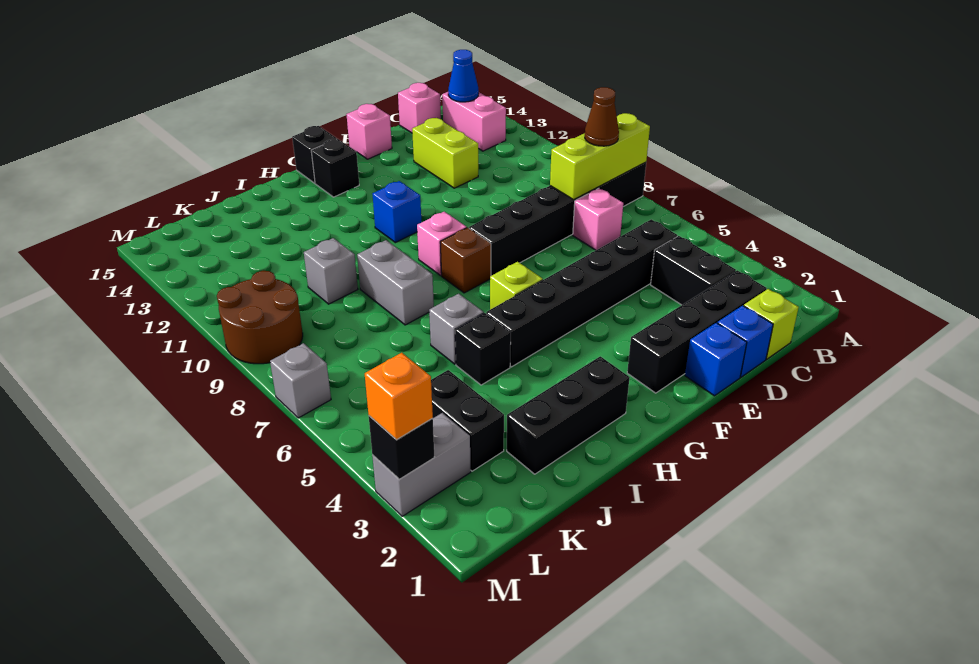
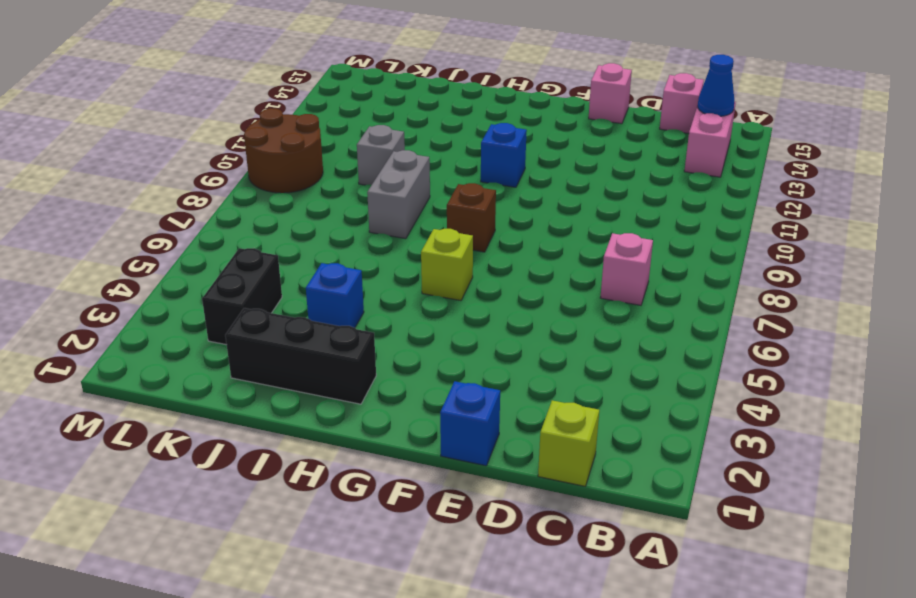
blue brick I4 level 1 -> blue brick D1 level 1
none -> black brick A8:F8 level 1
none -> black brick C2:F2 level 1
none -> black brick C3:C4 level 1
none -> black brick C5:H5 level 1

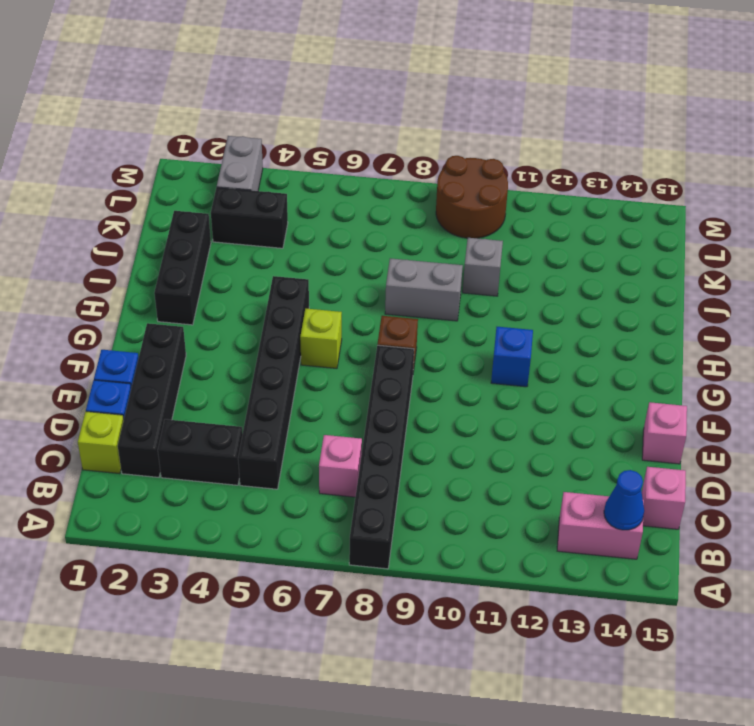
none -> lime brick D12:D13 level 1
none -> pink brick G9 level 1
none -> black brick G14 level 1
none -> black brick G15 level 1

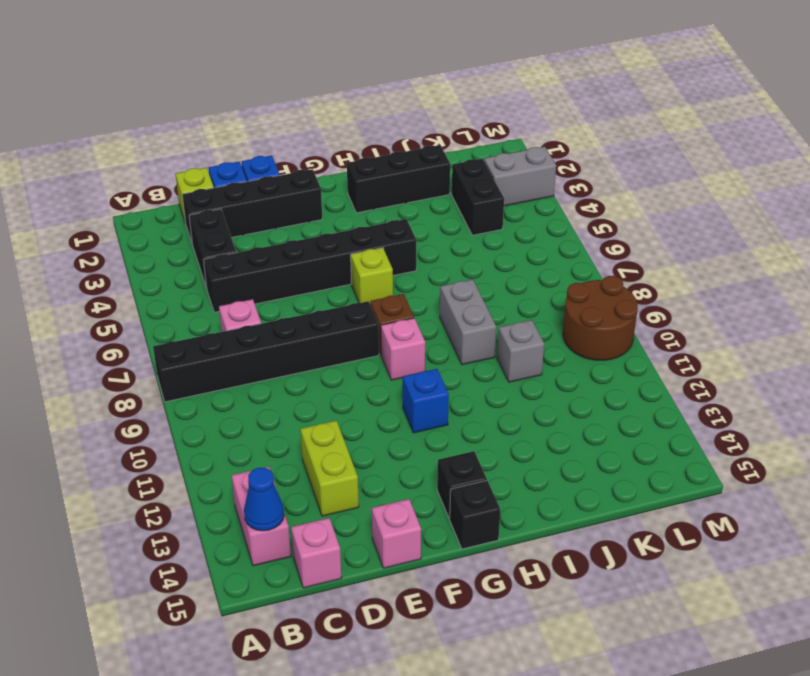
none -> black brick I5 level 1
none -> grey brick I6 level 1
none -> grey brick M7 level 1
none -> lime brick A8:C8 level 2

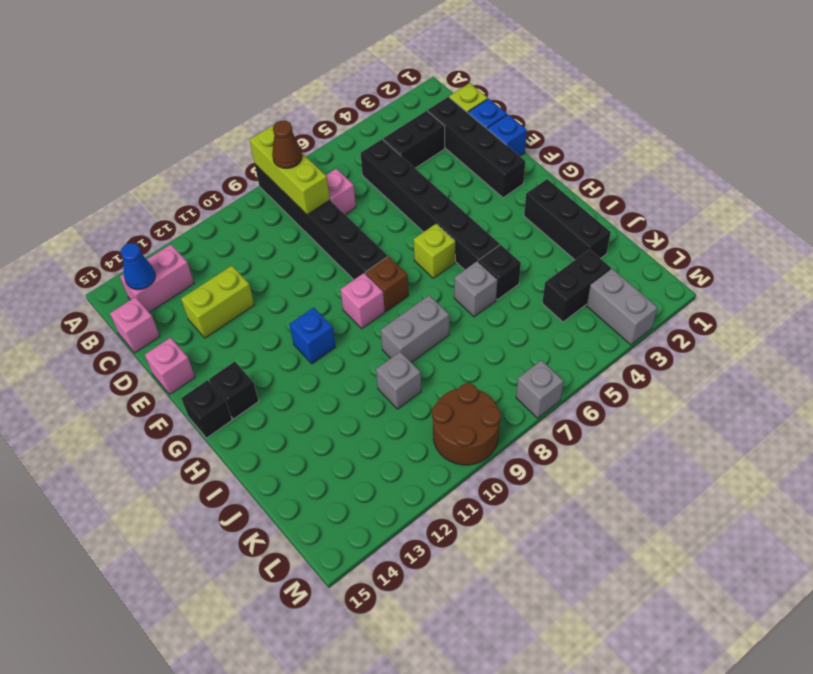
none -> black brick M3 level 2
none -> orange brick M3 level 3

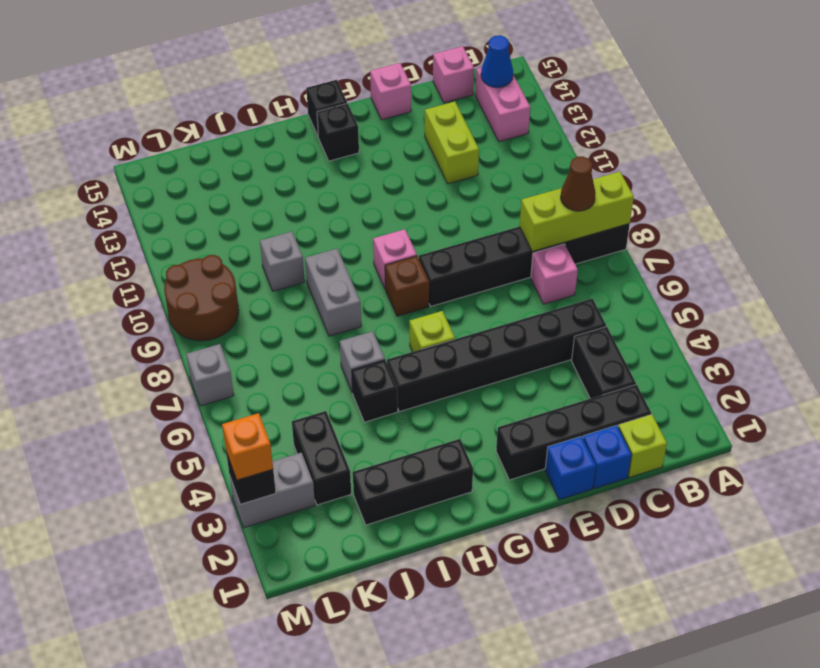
none -> blue brick G11 level 1

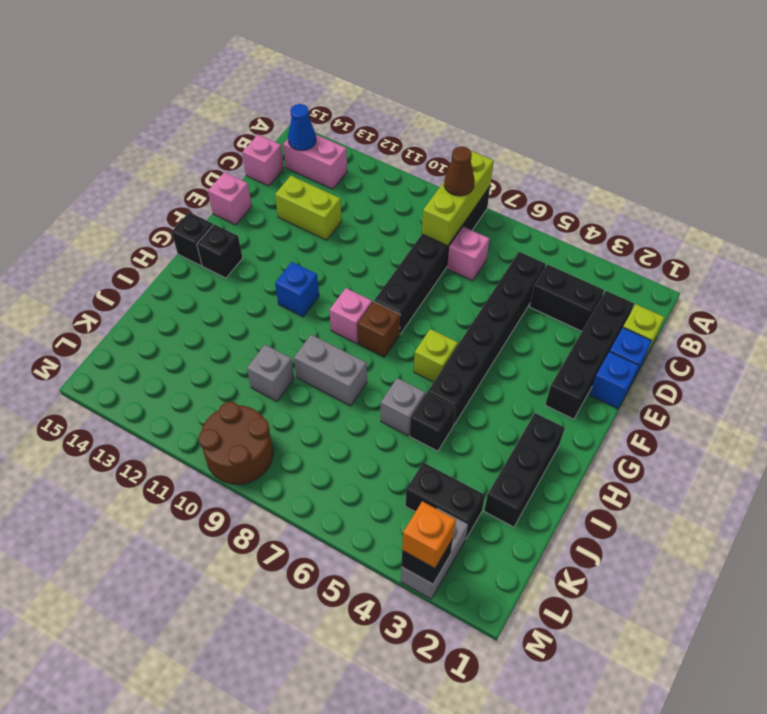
none -> grey brick M7 level 1

